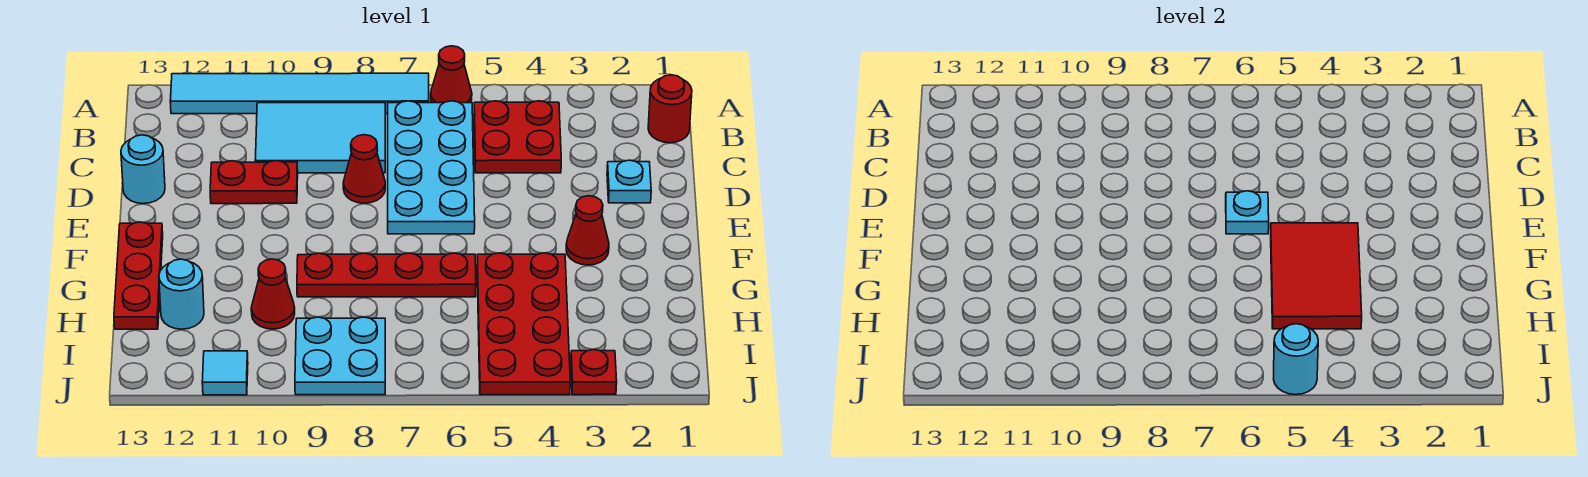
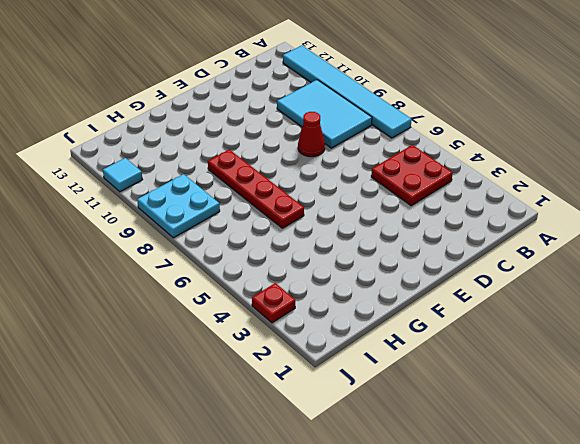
none -> red cone A6 level 1
none -> red round brick B1 level 1
none -> cyan plate B6:E7 level 1

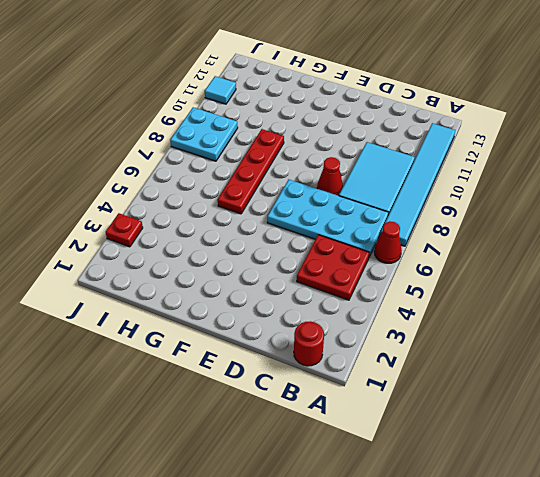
none -> cyan plate D2 level 1
none -> red plate D10:D11 level 1
none -> cyan round brick D13 level 1

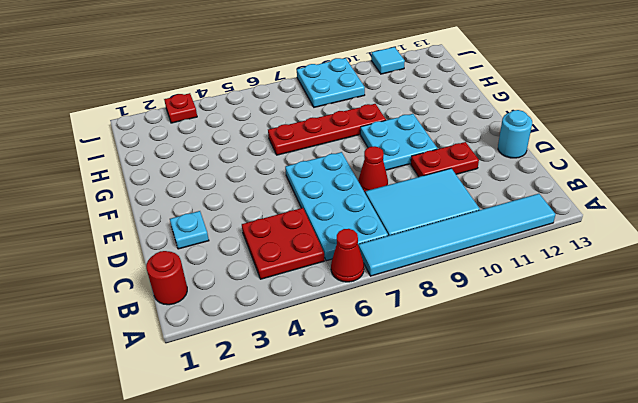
cyan plate E9:F10 level 1 -> none
none -> red cone F3 level 1
none -> red plate F13:H13 level 1
none -> red plate G4:J5 level 1

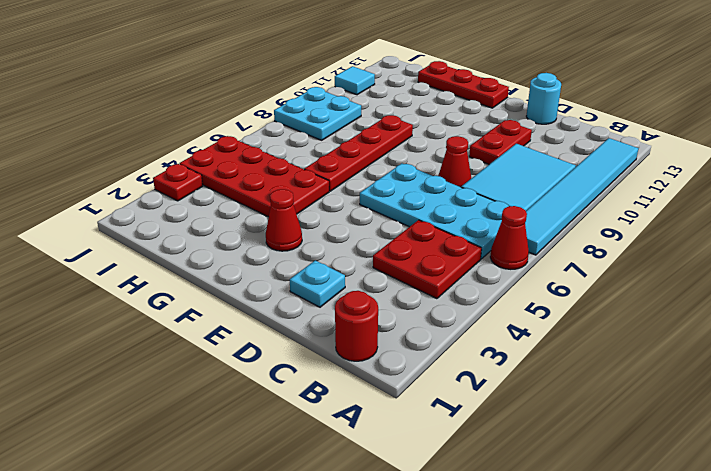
none -> red cone H10 level 1
none -> cyan round brick H12 level 1
none -> cyan plate E6 level 2

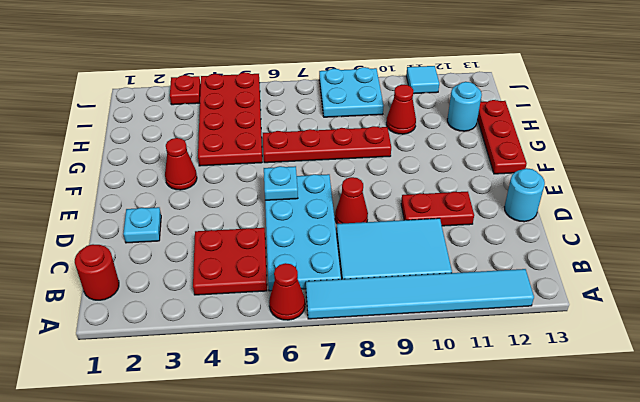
none -> red tile F4:H5 level 2
none -> cyan round brick J5 level 2

